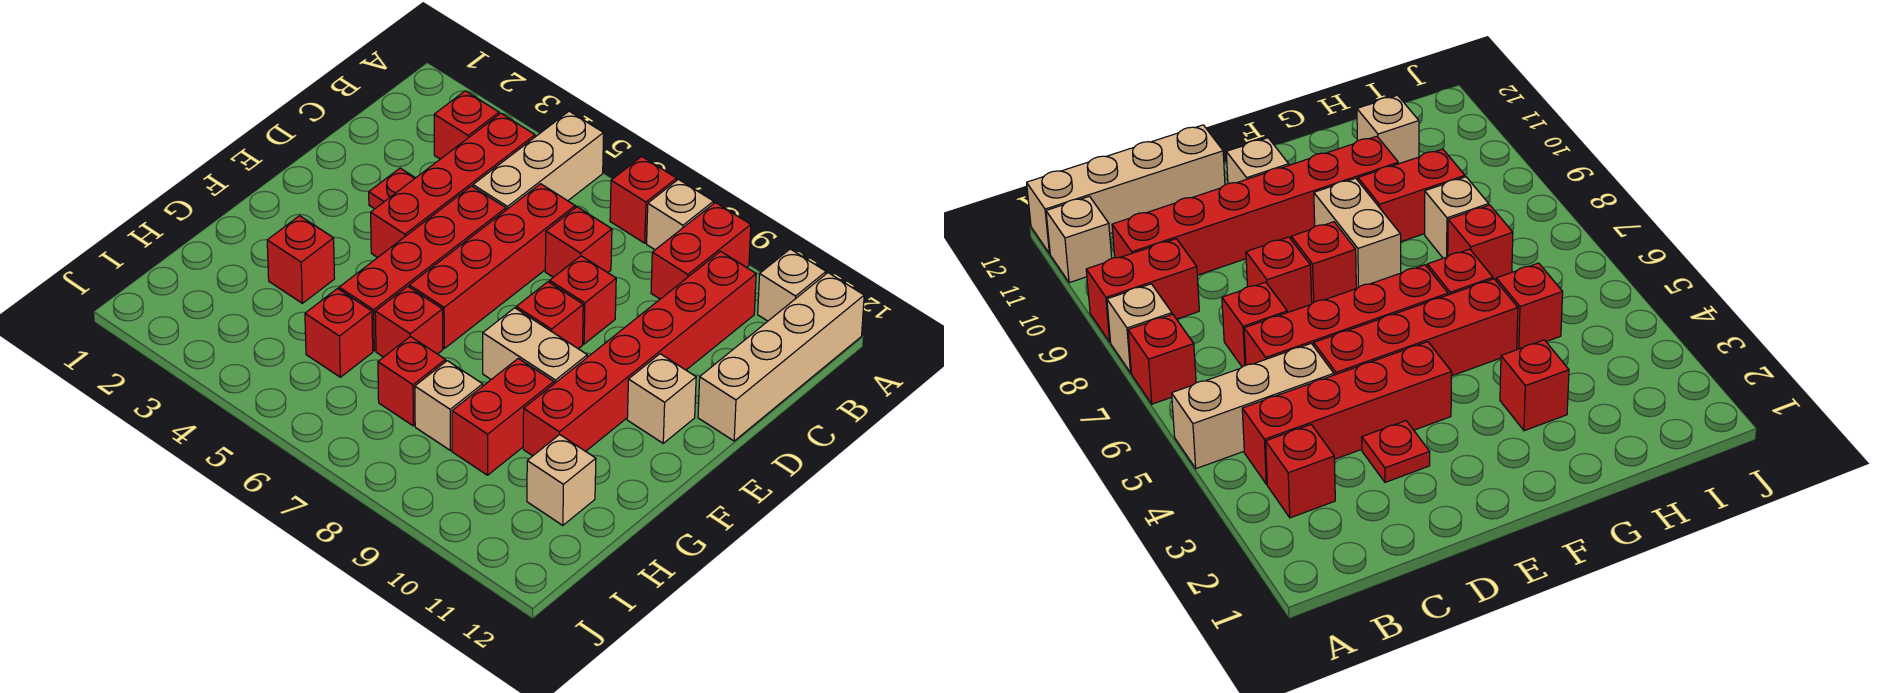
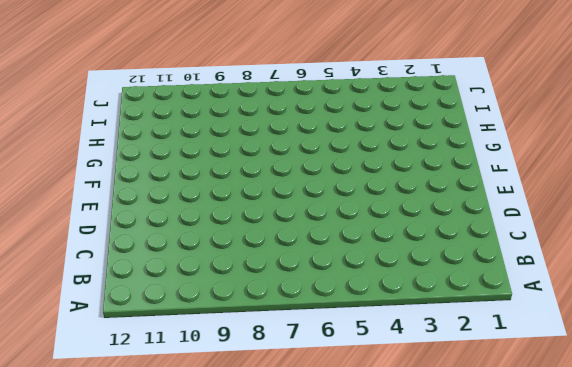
none -> tan brick A5:C5 level 1
none -> red brick A7 level 1
none -> tan brick A8 level 1

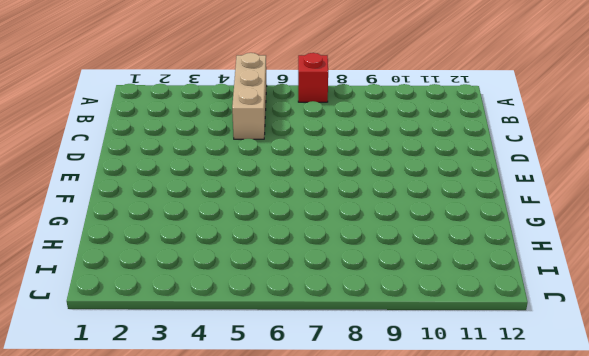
none -> tan brick A8 level 1
none -> red brick A9:B9 level 1
none -> tan brick A11 level 1

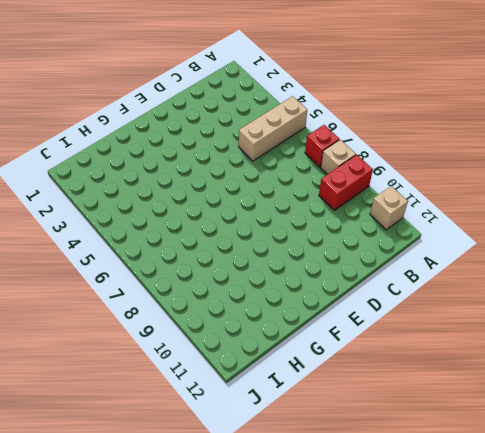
none -> tan brick A12:D12 level 1
none -> red brick B3 level 1
none -> red brick B4:E4 level 1

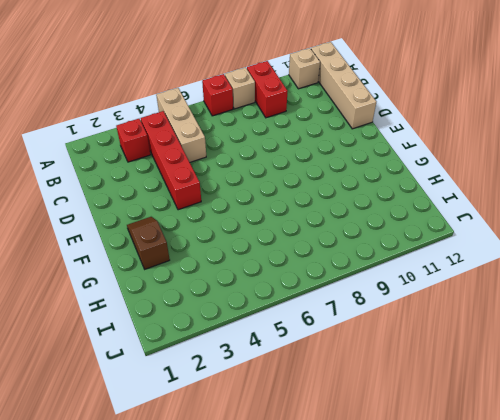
brown slope F2:G2 level 1 top G -> none
none -> red brick B10:G10 level 1
none -> red brick C6:F6 level 1
none -> red brick C7 level 1

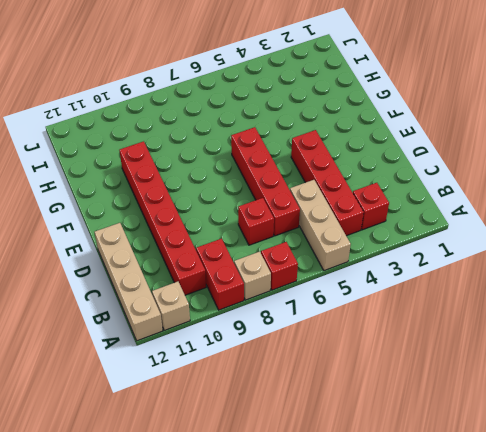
none -> red plate D3 level 1
none -> red brick D5:G5 level 1
none -> red brick D8 level 1

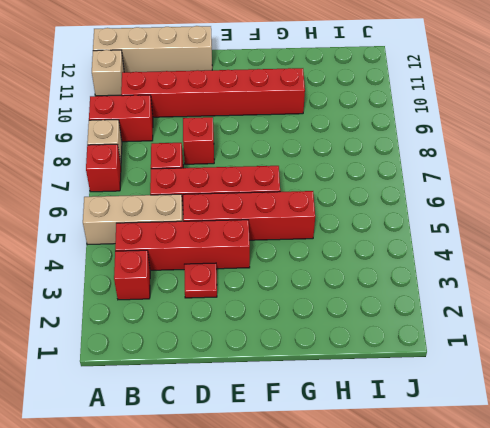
none -> red brick E8 level 1
none -> tan brick E11 level 1
none -> tan brick F8:F9 level 1

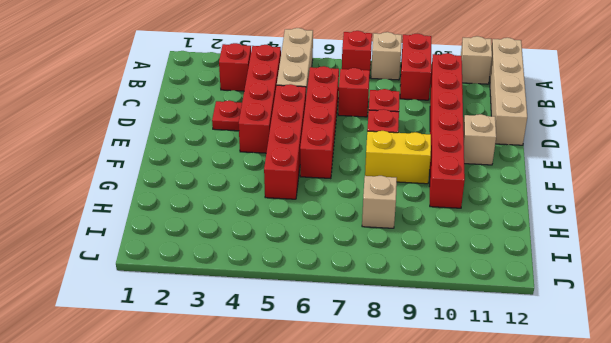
yellow brick F8:F9 level 1 -> tan brick F8:F9 level 1
none -> red brick G3 level 1
none -> red brick G6 level 1
none -> red brick G9:H9 level 1

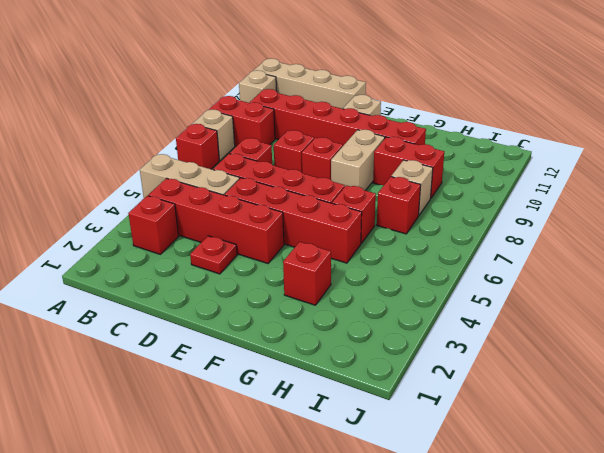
none -> red brick H5 level 1
none -> tan brick H11 level 1

